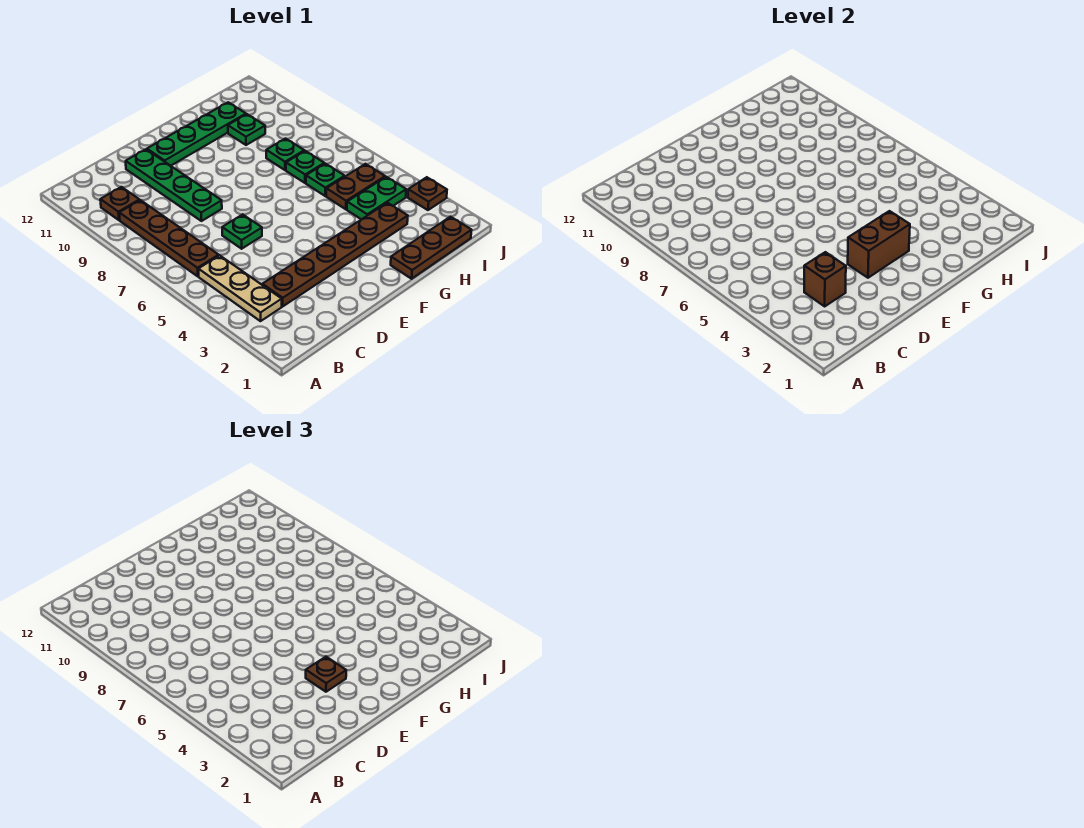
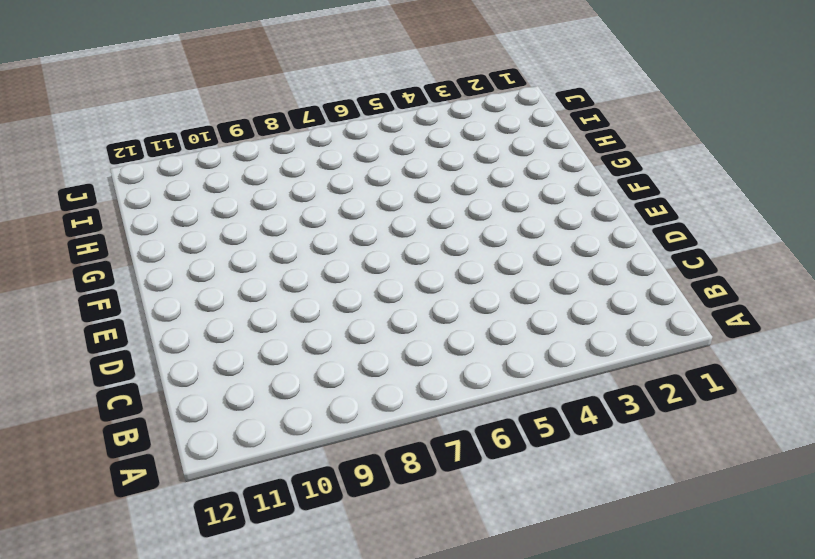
none -> tan plate B3:B5 level 1
none -> brown plate B6:B9 level 1
none -> brown plate B10 level 1

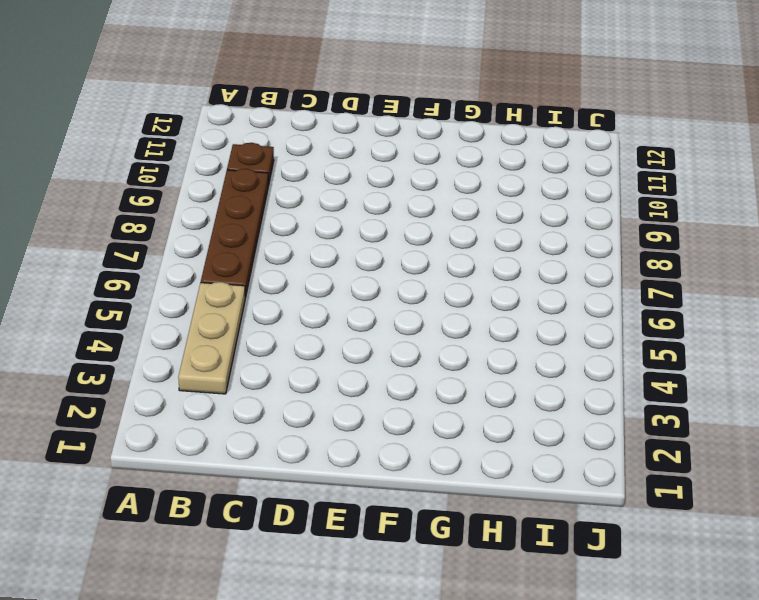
none -> brown plate C3:H3 level 1
none -> green plate D6 level 1
none -> green plate D8:D11 level 1

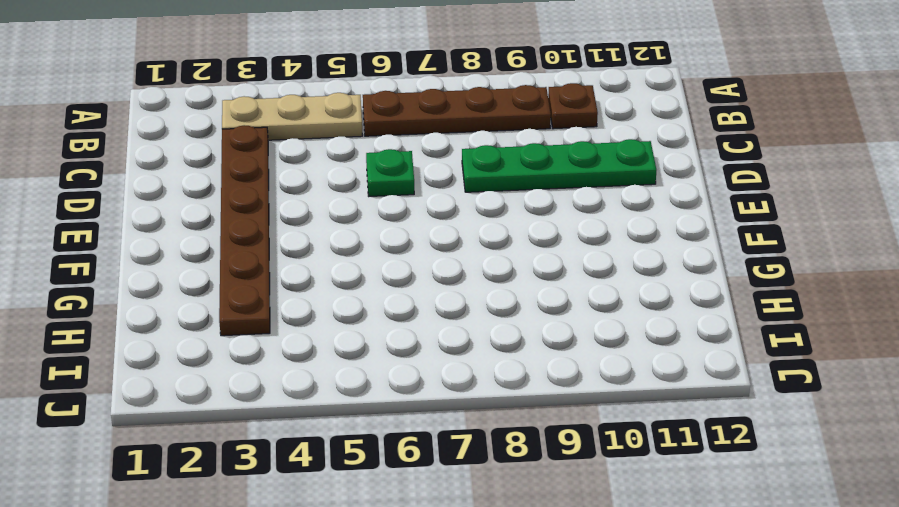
none -> green plate E11:H11 level 1
none -> brown plate G1:I1 level 1
none -> green plate H4:I4 level 1

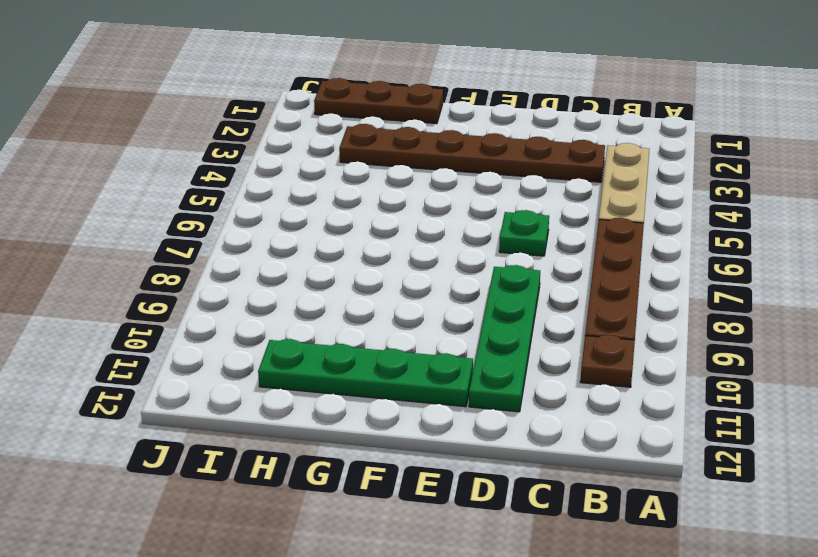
none -> green plate H4:I4 level 1
none -> brown plate H5:I5 level 1
none -> green plate H6 level 1

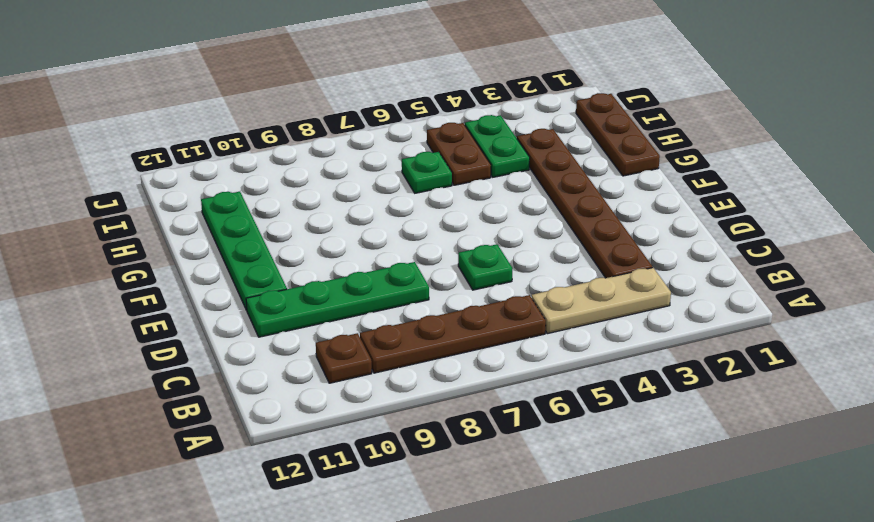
none -> green plate H7 level 1
none -> green plate H8 level 1
none -> green plate H10 level 1

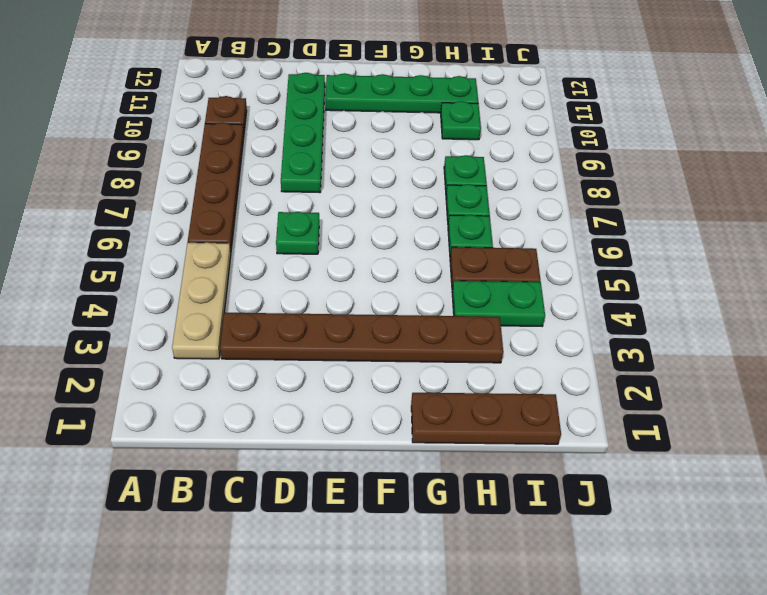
none -> brown plate J3 level 1
none -> brown brick C3 level 2
none -> brown brick E3:F3 level 2

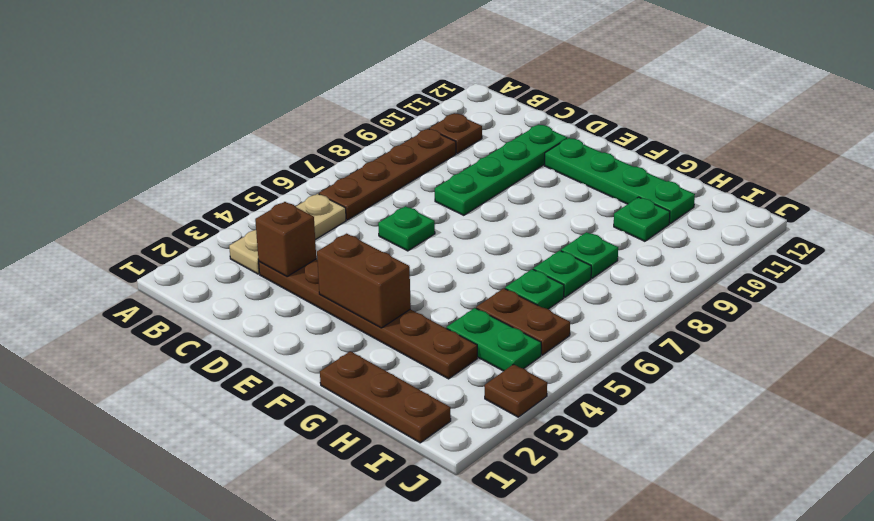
none -> brown plate E3 level 3

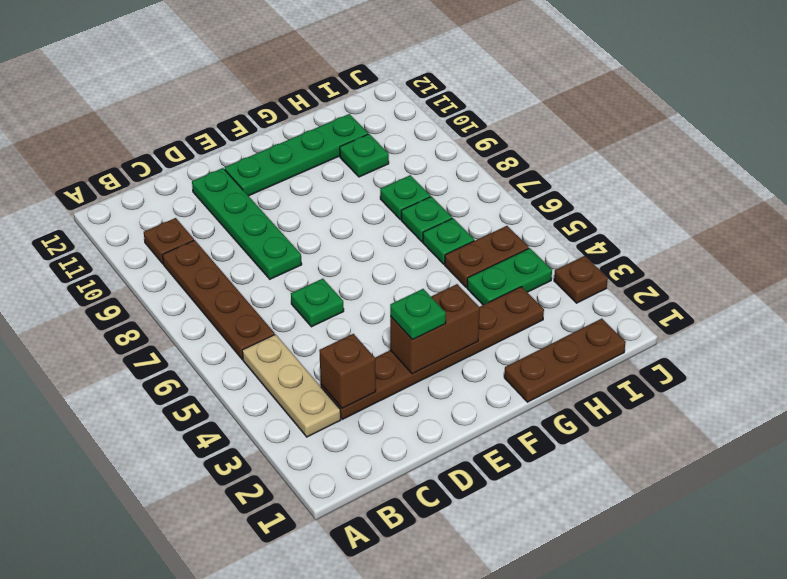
green plate E3 level 3 -> brown plate E3 level 3

